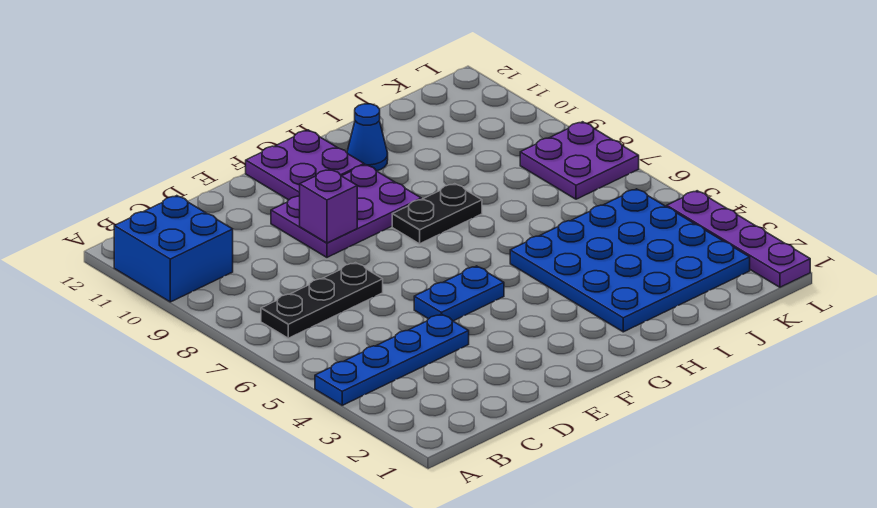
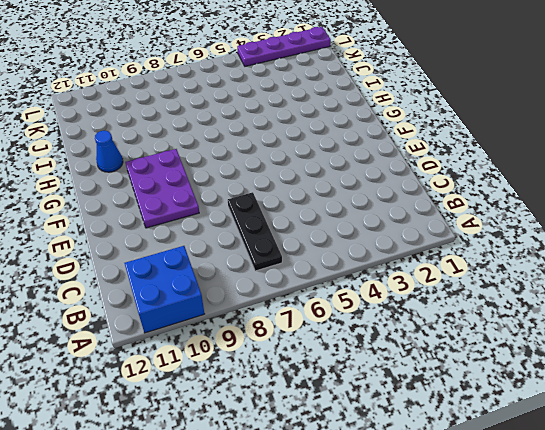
none -> blue plate A4:D4 level 1
none -> blue plate E5:F5 level 1
none -> purple plate F11:G12 level 1

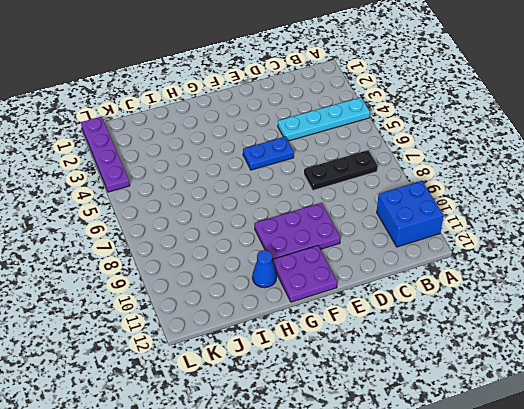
cyan plate A4:D4 level 1 -> blue plate A4:D4 level 1
none -> black plate G8:H8 level 1
none -> blue plate H2:K5 level 1
none -> purple plate K7:L8 level 1

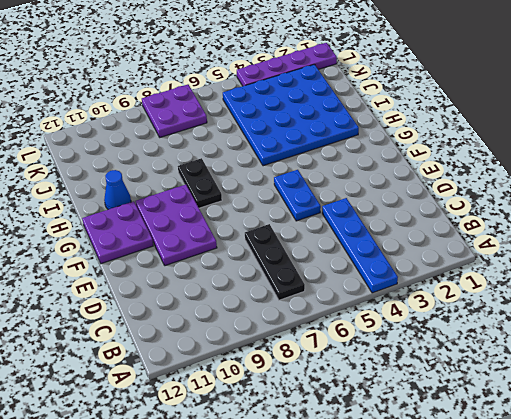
none -> blue brick A10:B11 level 1
none -> purple brick E9 level 2

